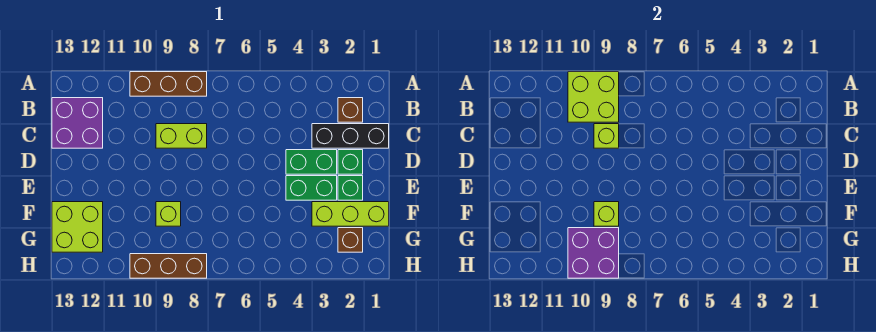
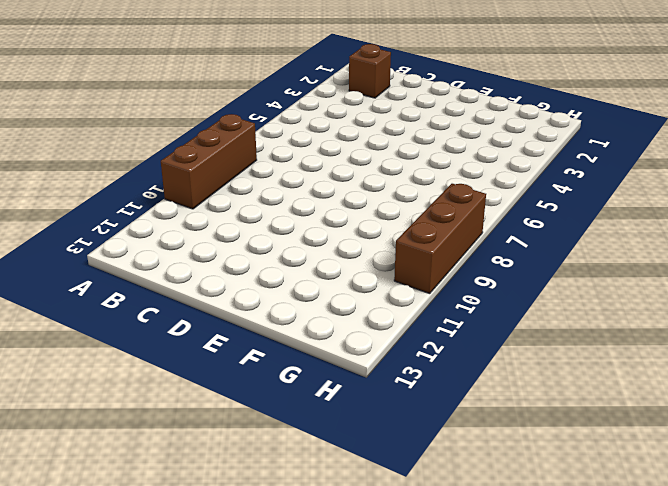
none -> purple brick B12:C13 level 1
none -> black brick C1:C3 level 1
none -> lime brick C8:C9 level 1

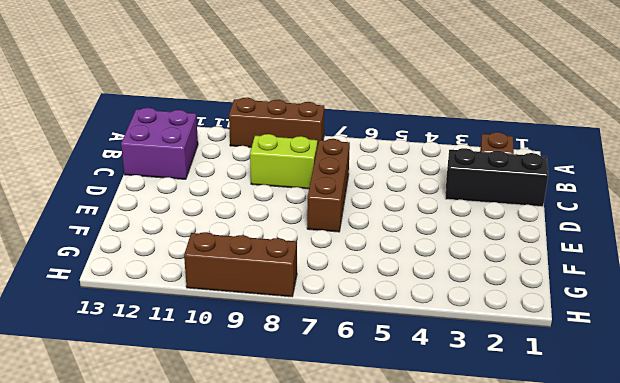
brown brick C7:E7 level 1 -> none
none -> green brick D2 level 1
none -> green brick D3:D4 level 1
none -> green brick E2 level 1

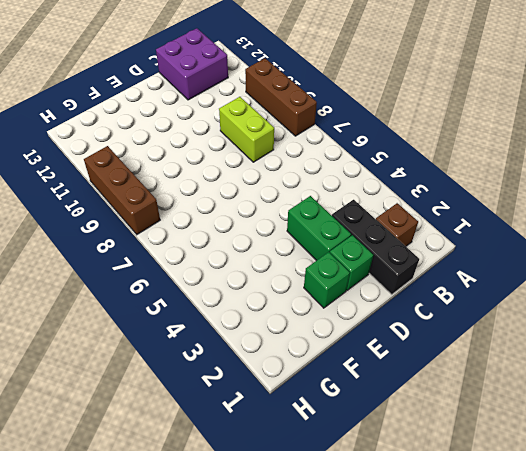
none -> green brick E3:E4 level 1
none -> lime brick F1:F3 level 1
none -> lime brick F9 level 1

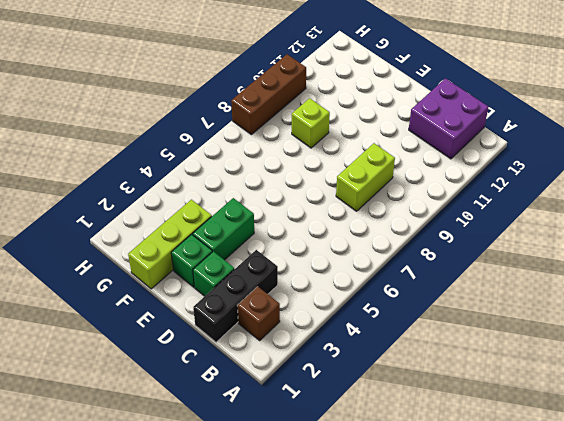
none -> brown brick A8:A10 level 1
none -> green brick D3:D4 level 1
none -> lime brick F12:G13 level 1

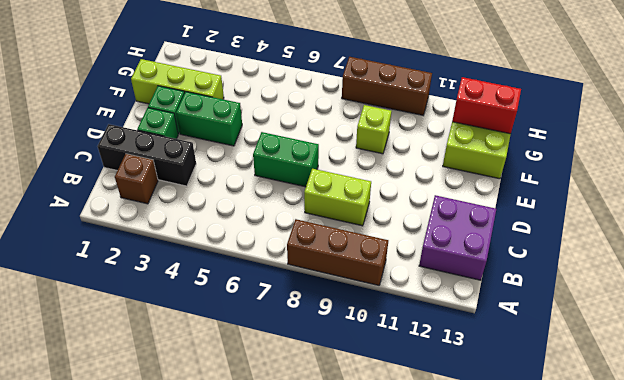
green brick D6:D7 level 1 -> green brick D3:D4 level 1
red brick G12:G13 level 2 -> none
none -> brown brick G2 level 1
none -> lime brick A9:B10 level 2
none -> lime brick C9 level 2

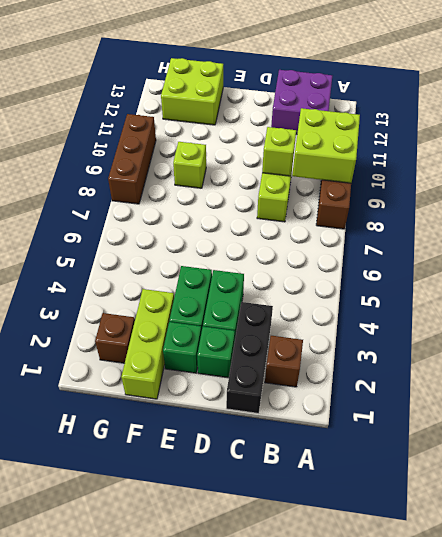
none -> lime brick F9 level 2
none -> purple brick G9:H10 level 2

